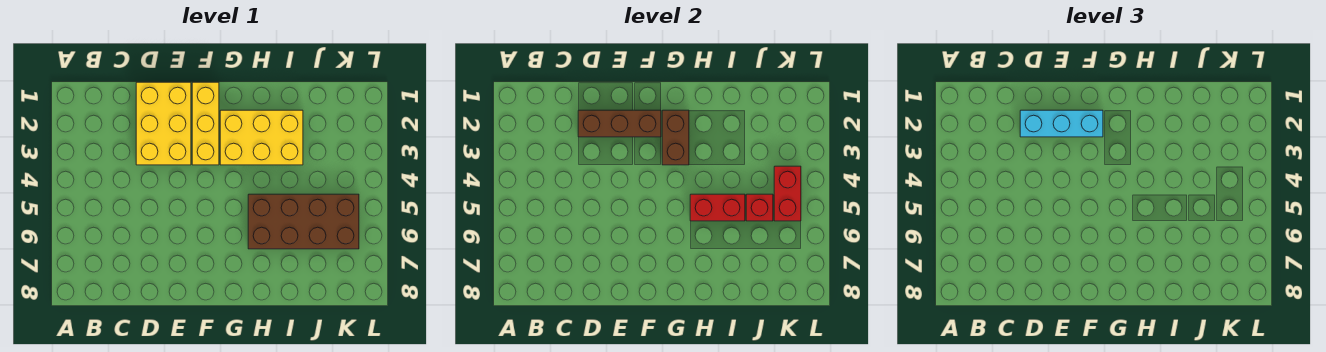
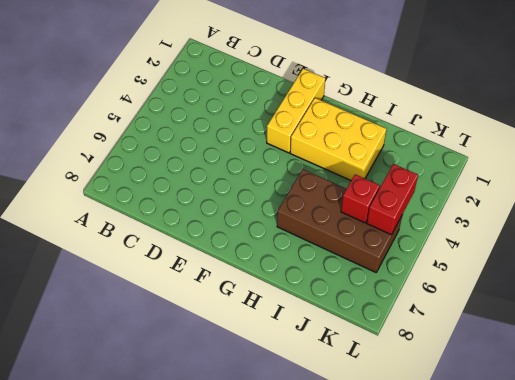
none -> yellow brick D1:E3 level 1
none -> brown brick D2:F2 level 2

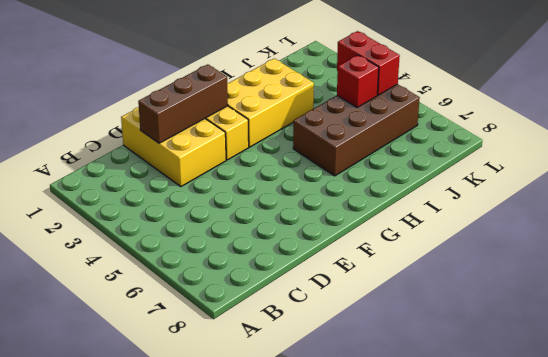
none -> brown brick G2:G3 level 2
none -> red brick H5:I5 level 2

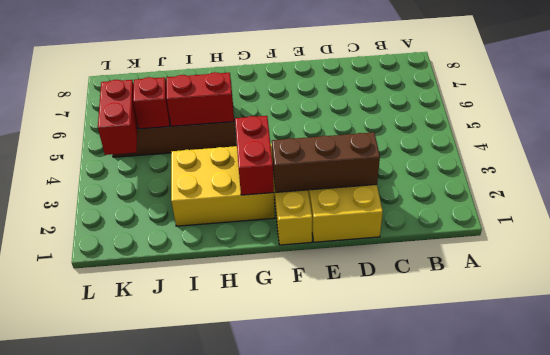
red brick G2:G3 level 2 -> brown brick G2:G3 level 2
none -> cyan brick D2:F2 level 3

